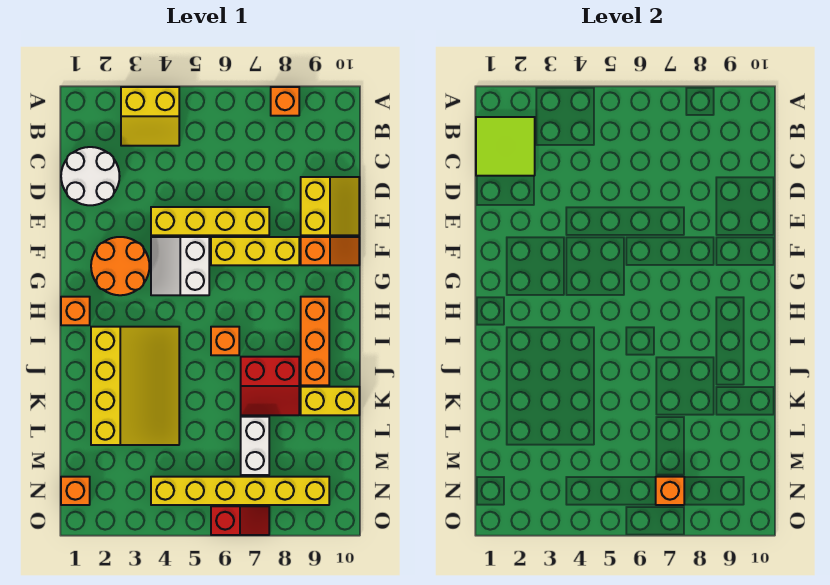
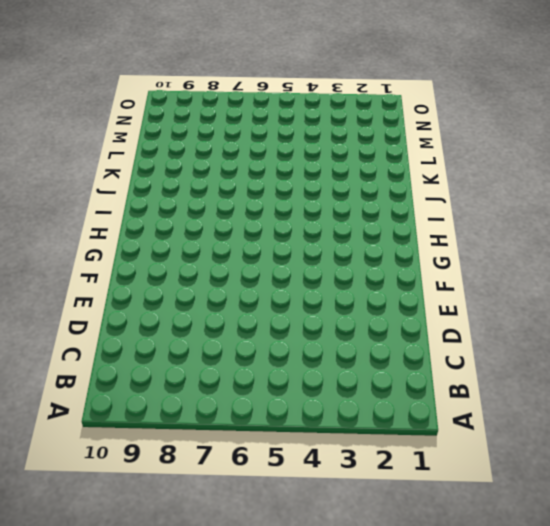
none -> yellow slope A3:B4 level 1 top A
none -> orange brick A8 level 1
none -> white round brick C1:D2 level 1

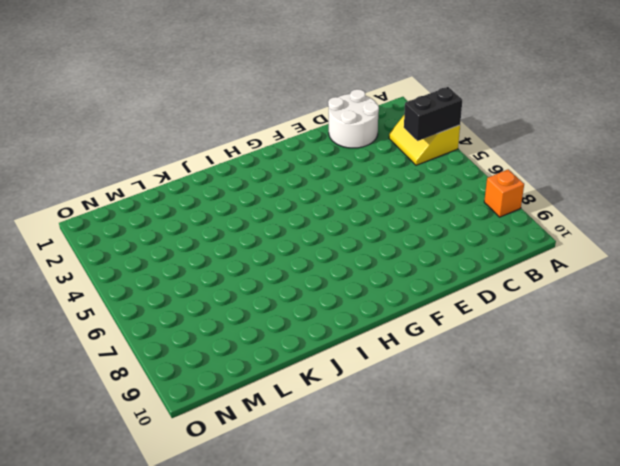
black brick A4:B4 level 2 -> none
none -> yellow slope D9:E10 level 1 top 9
none -> yellow brick E4:E7 level 1
none -> orange round brick F2:G3 level 1

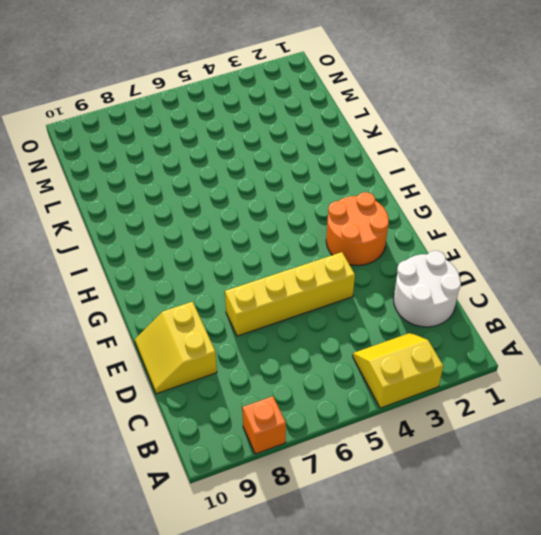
none -> white slope F4:G5 level 1 top 5
none -> yellow brick F6:F8 level 1
none -> orange slope F9:F10 level 1 top 9

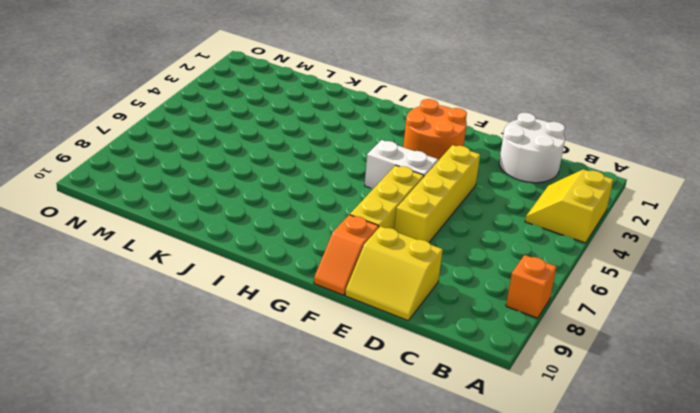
none -> orange brick H1 level 1
none -> orange brick H9:J9 level 1
none -> yellow slope I2:L4 level 1 top 2

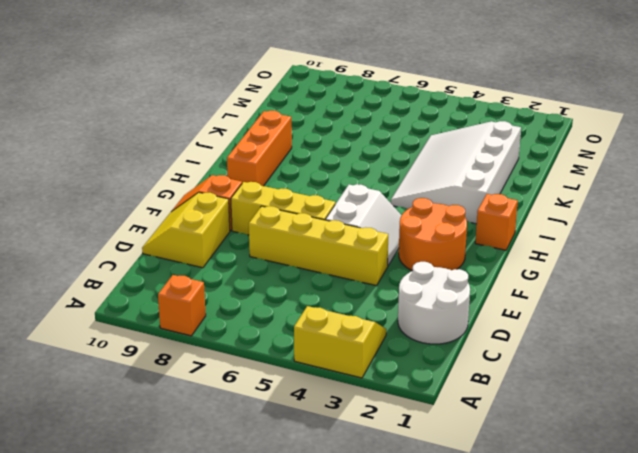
white slope I2:L4 level 1 top 2 -> yellow slope I2:L4 level 1 top 2
none -> orange brick I6 level 1
none -> red slope J7:K8 level 1 top J
none -> yellow brick K9:K10 level 1

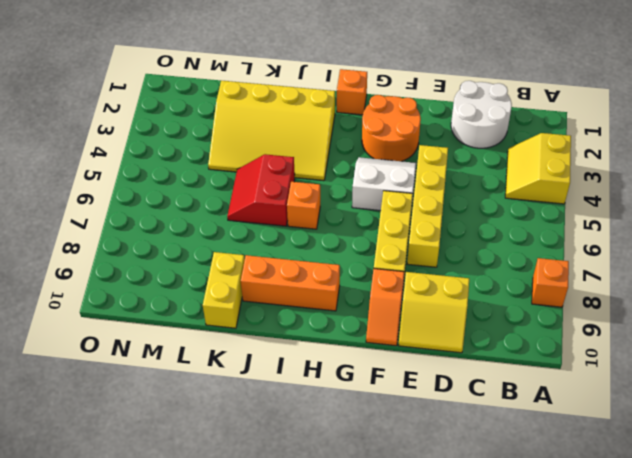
red slope J5:K6 level 1 top J -> red slope J7:K8 level 1 top J
none -> white brick L7:M7 level 1
none -> orange brick N1 level 1
none -> yellow brick N4:N9 level 1

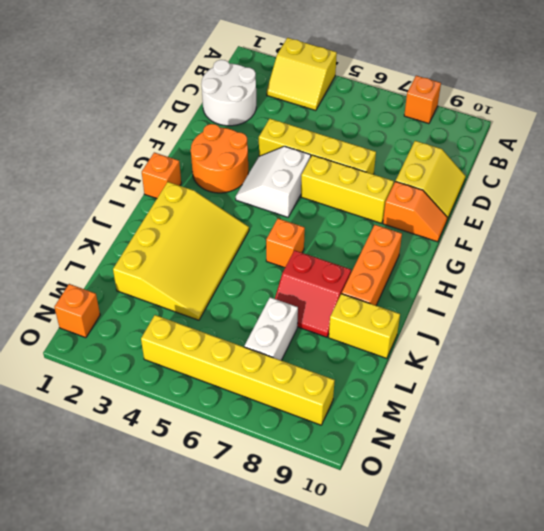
none -> red slope O6:O7 level 1 top 6
none -> lime tile B1:C2 level 2
none -> orange brick N7 level 2

